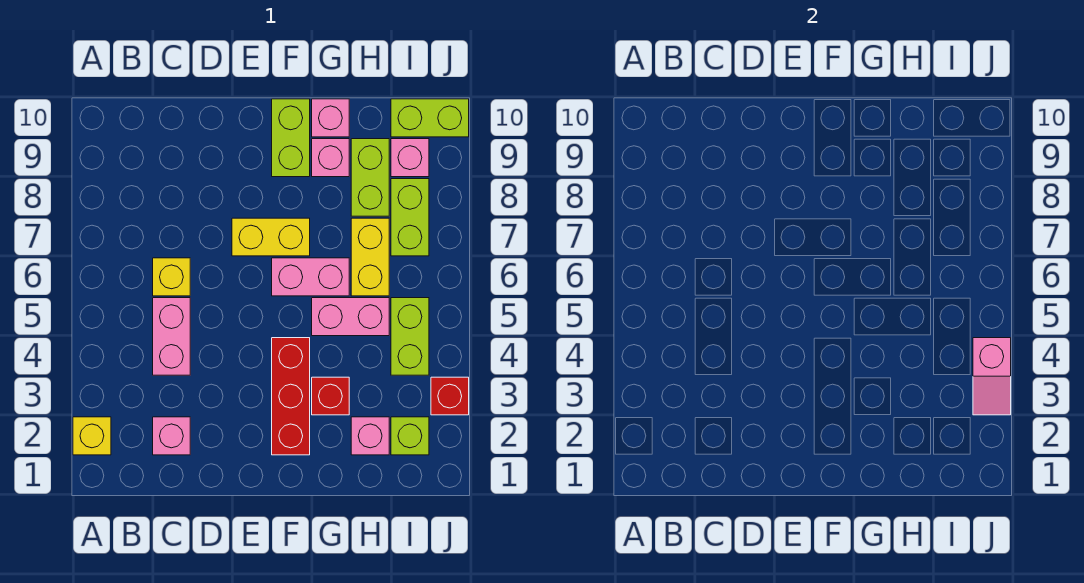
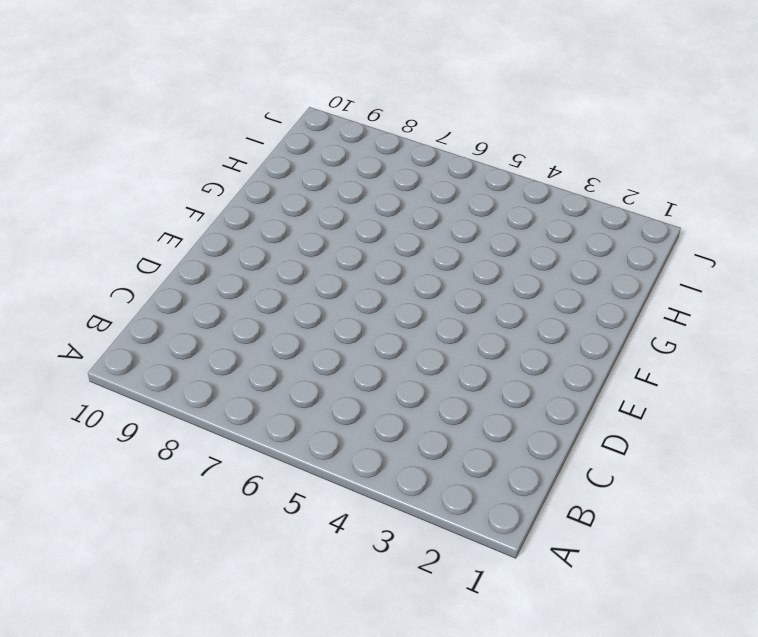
none -> yellow brick A2 level 1
none -> pink brick C2 level 1
none -> pink brick C4:C5 level 1

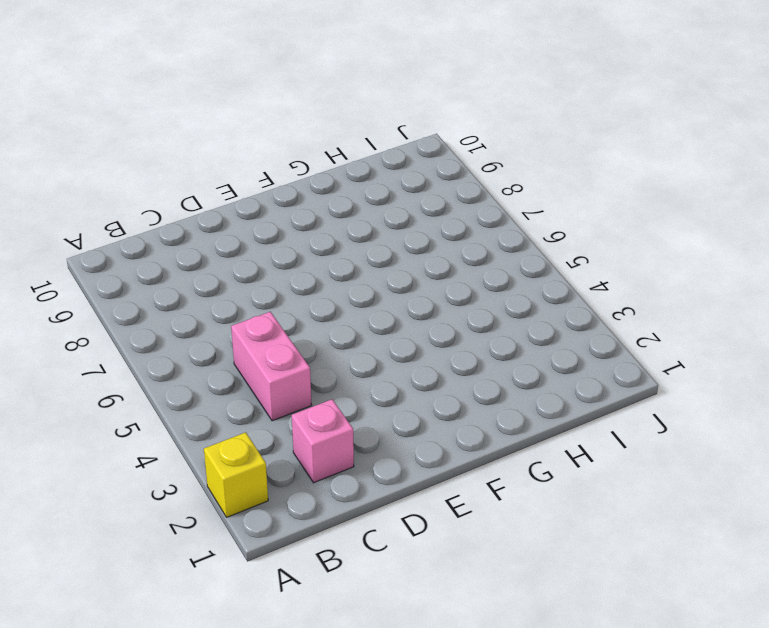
none -> yellow brick C6 level 1
none -> yellow brick E7:F7 level 1
none -> red brick F2:F4 level 1

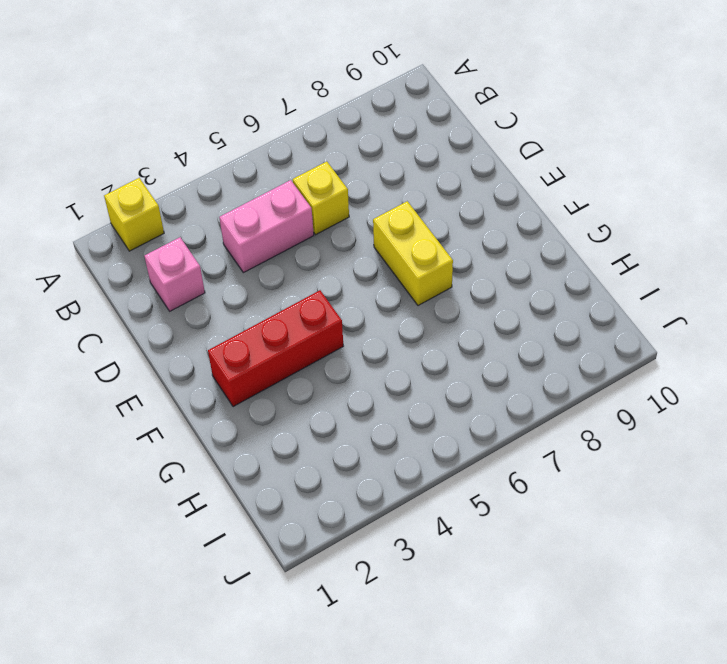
none -> pink brick F6:G6 level 1
none -> lime brick F9:F10 level 1
none -> red brick G3 level 1

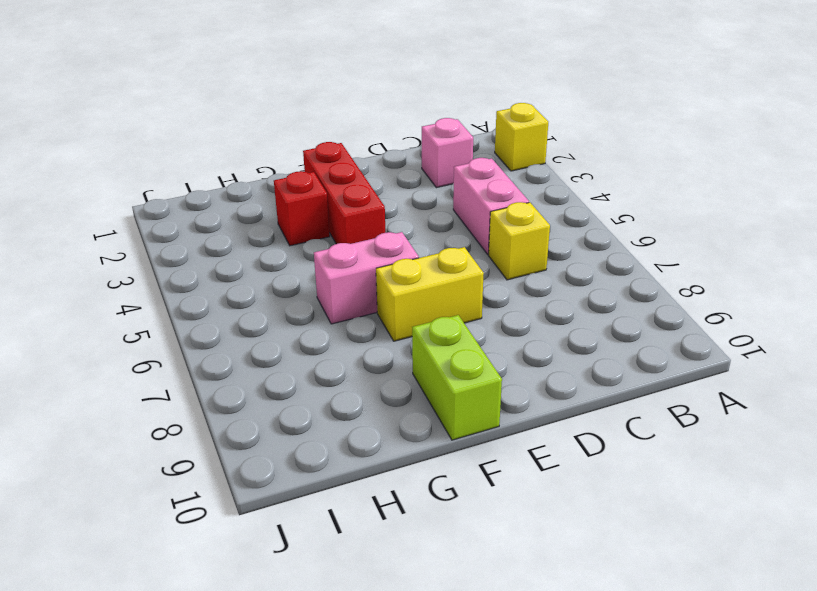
none -> pink brick G5:H5 level 1
none -> pink brick G9 level 1
none -> pink brick G10 level 1

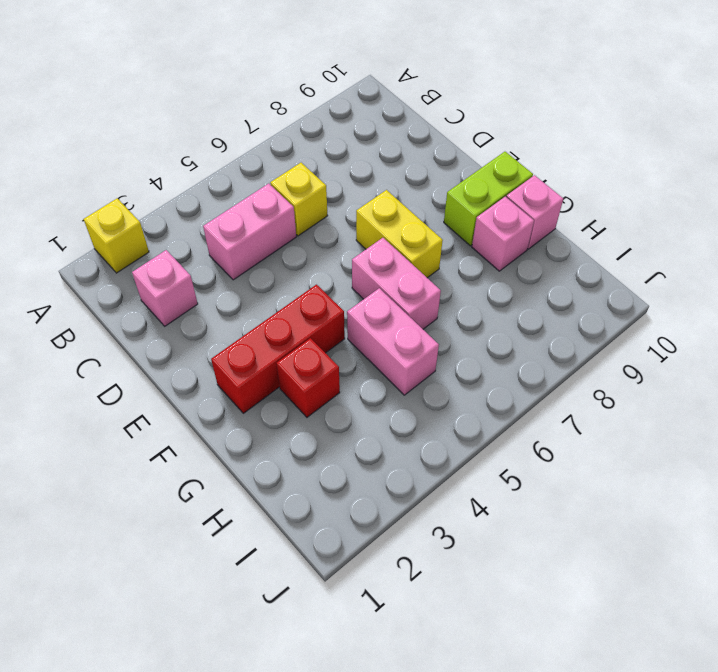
none -> pink brick H2 level 1
none -> yellow brick H6:H7 level 1
none -> lime brick H8:H9 level 1

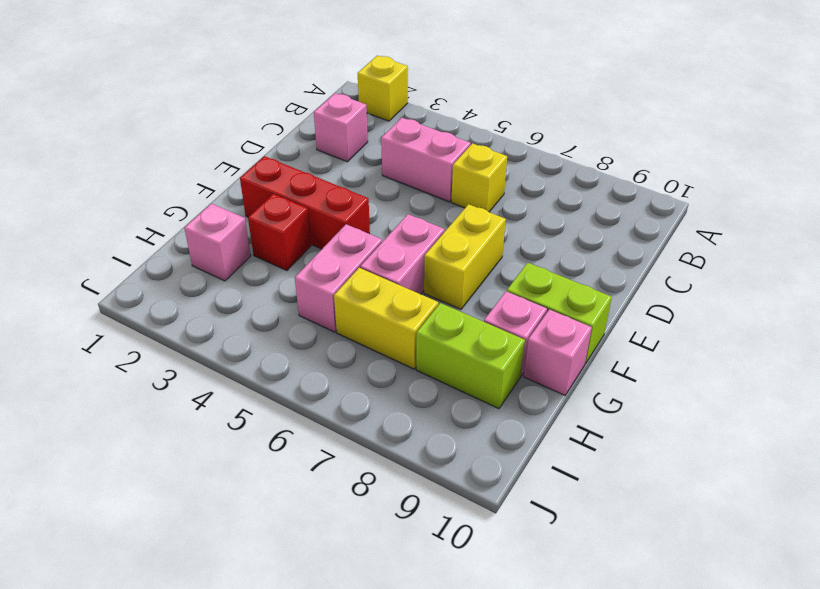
none -> lime brick I2 level 1
none -> lime brick I4:I5 level 1
none -> lime brick I7:I8 level 1

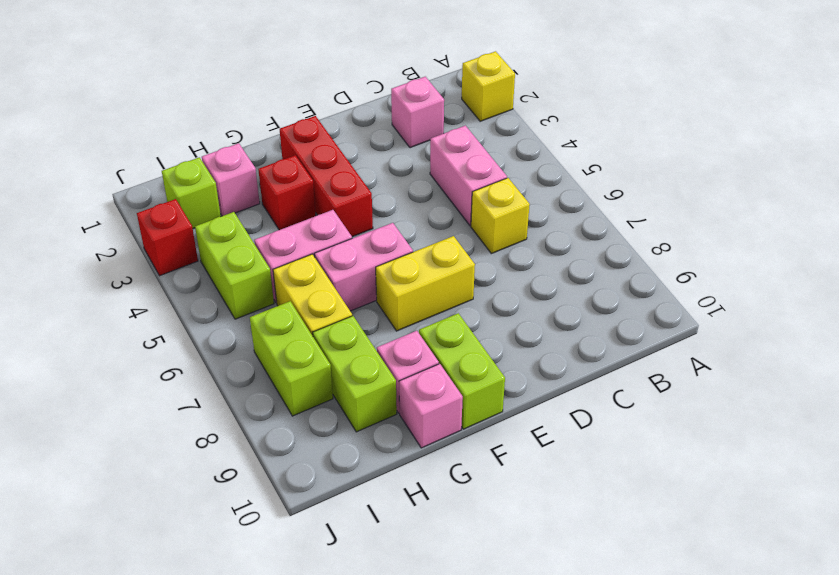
none -> pink brick I9 level 1
none -> lime brick I10:J10 level 1
none -> pink slope J3:J4 level 2 top 4

